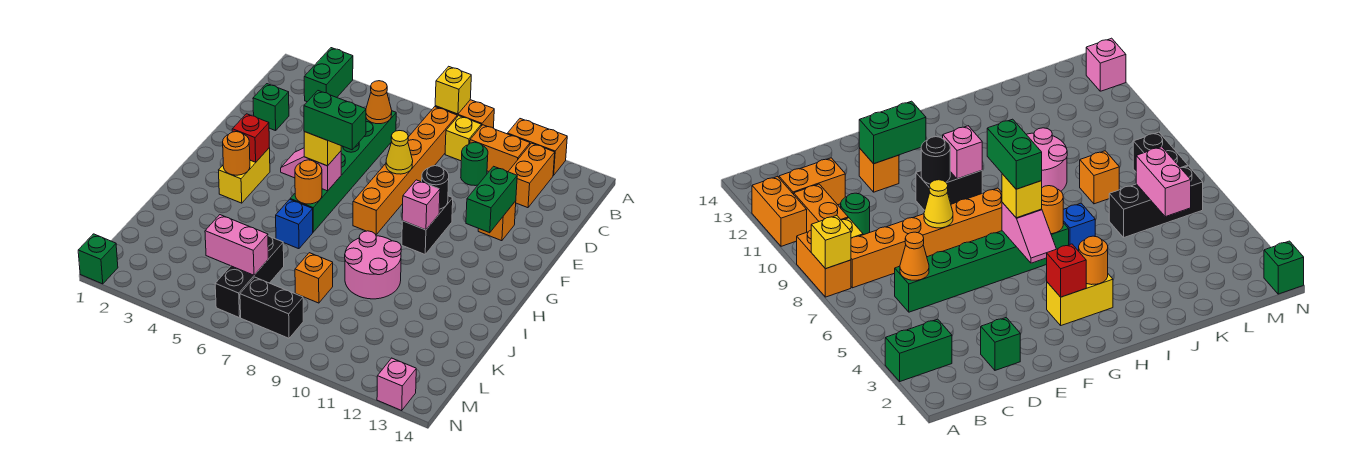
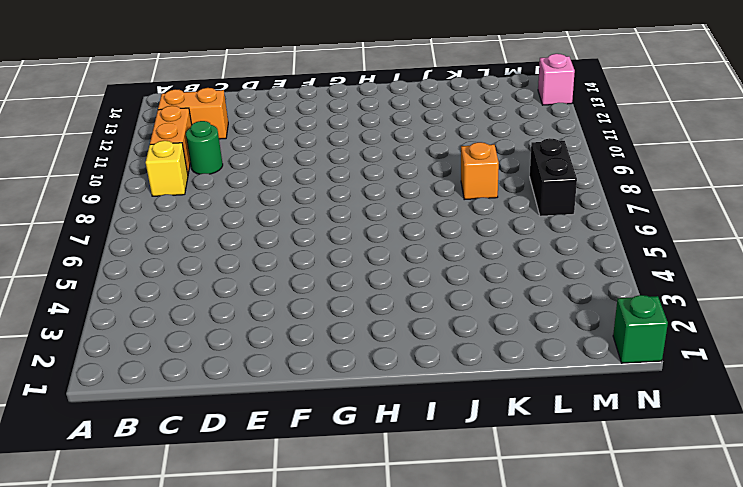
none -> green brick A3:B3 level 1
none -> orange brick A8:A9 level 1
none -> orange brick A11:A12 level 1
none -> orange brick B8:G8 level 1

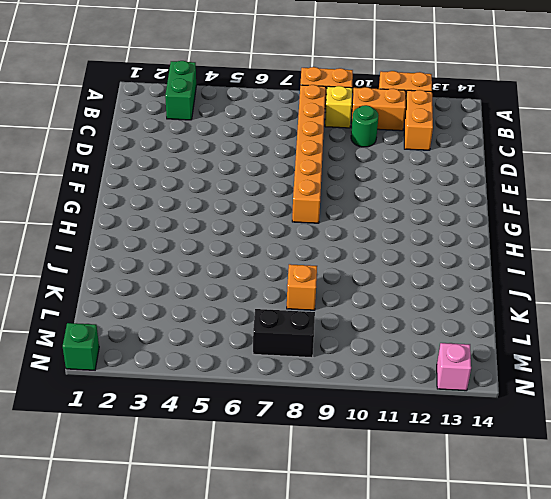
none -> green brick C6:H6 level 1
none -> green brick D2 level 1
none -> orange brick E12 level 1
none -> black brick F10:G10 level 1

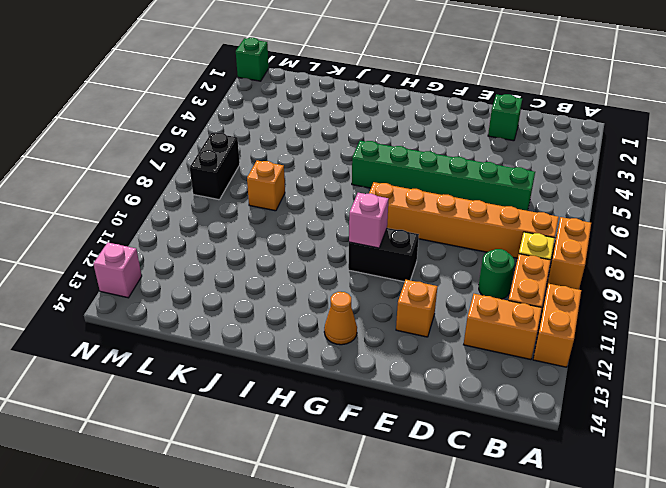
orange cone G13 level 1 -> orange cone C6 level 2
none -> green brick A3:B3 level 1
none -> yellow brick G3:H3 level 1
none -> blue brick I6 level 1
none -> pink round brick I9:J10 level 1

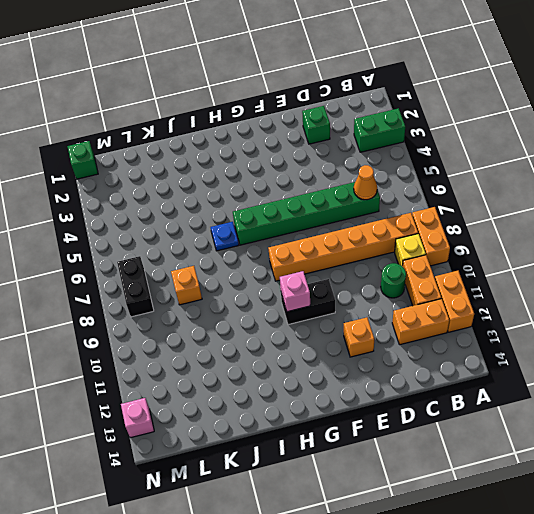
blue plate I6 level 1 -> blue brick I6 level 1
none -> yellow brick G3:H3 level 1
none -> pink round brick I9:J10 level 1
none -> black brick K6:M6 level 1
none -> yellow brick A8 level 2

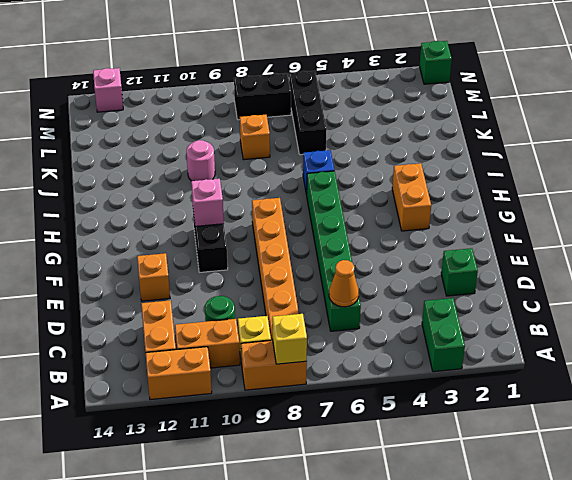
orange brick G3:H3 level 1 -> yellow brick G3:H3 level 1
pink round brick J10 level 1 -> pink round brick I9:J10 level 1
none -> yellow cone E8 level 2
none -> green brick E12:F12 level 2
none -> black round brick F10 level 2
none -> red brick G3 level 2

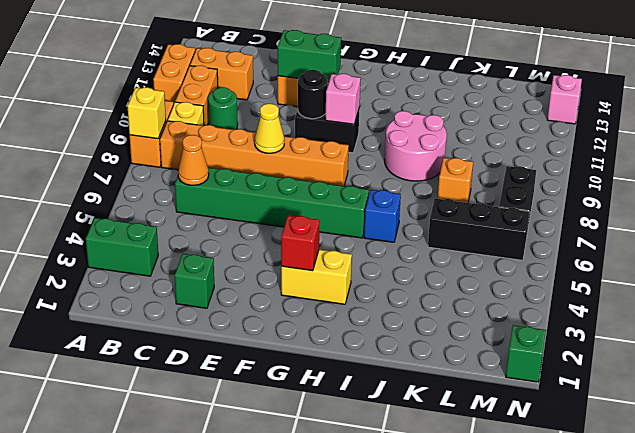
none -> pink slope G5:G6 level 2 top 6
none -> orange round brick H3 level 2
none -> orange round brick H6 level 2
none -> pink brick L5:L6 level 2

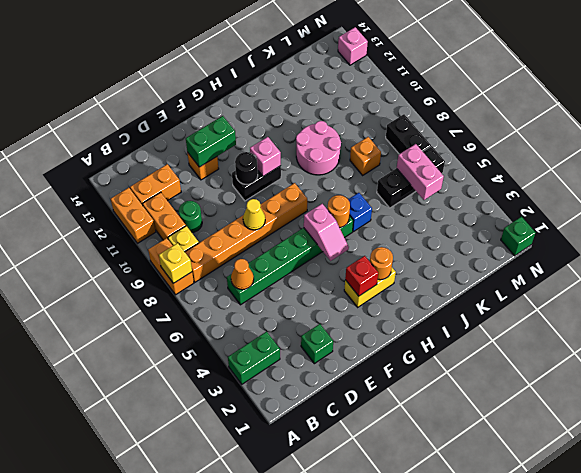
none -> yellow brick G6 level 3
none -> green brick G6:G7 level 4

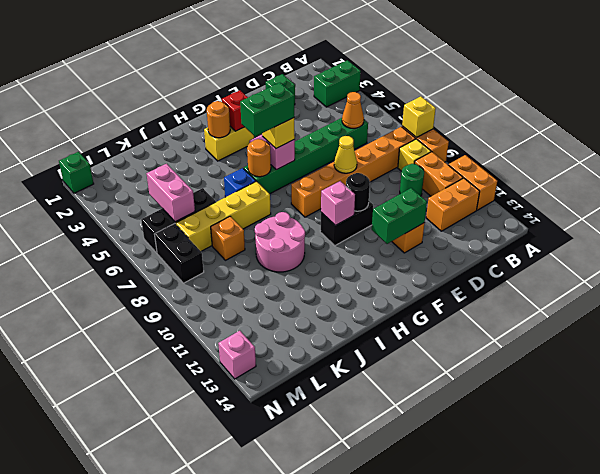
green brick G6:H6 level 4 -> green brick G6:G7 level 4
yellow brick I7:L7 level 1 -> none

